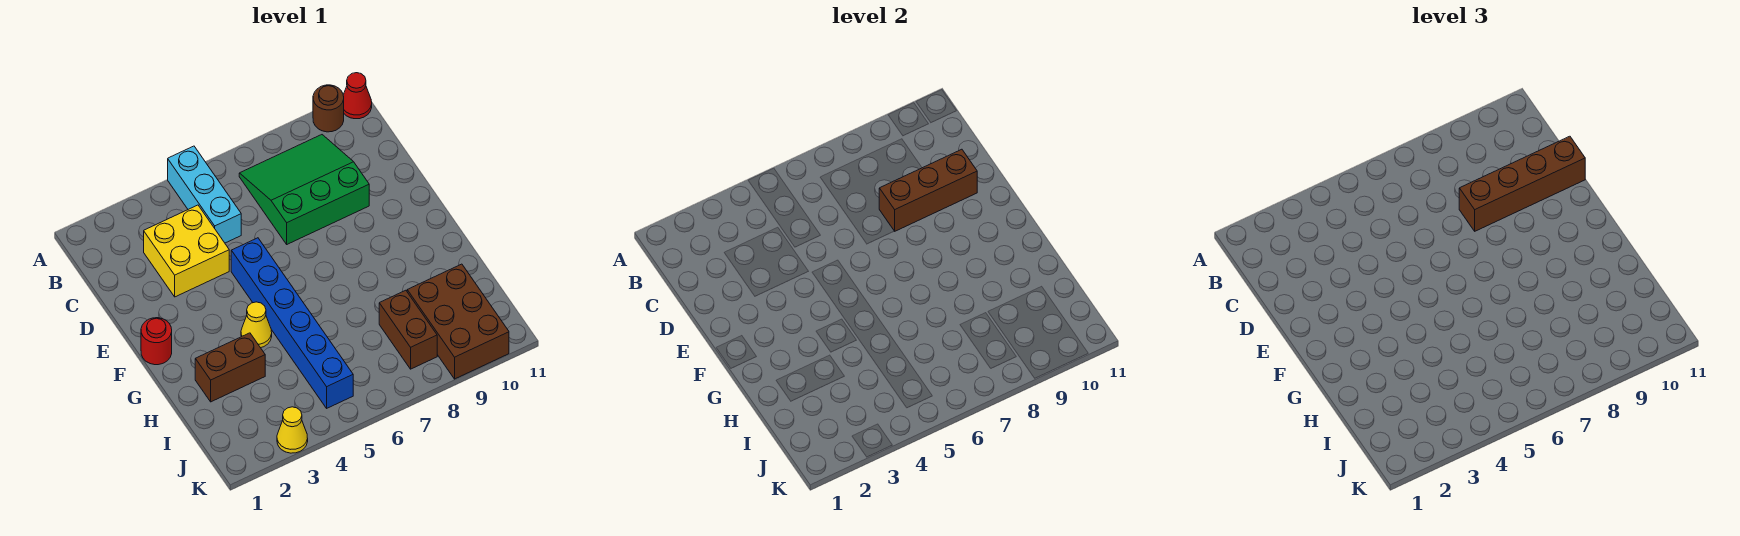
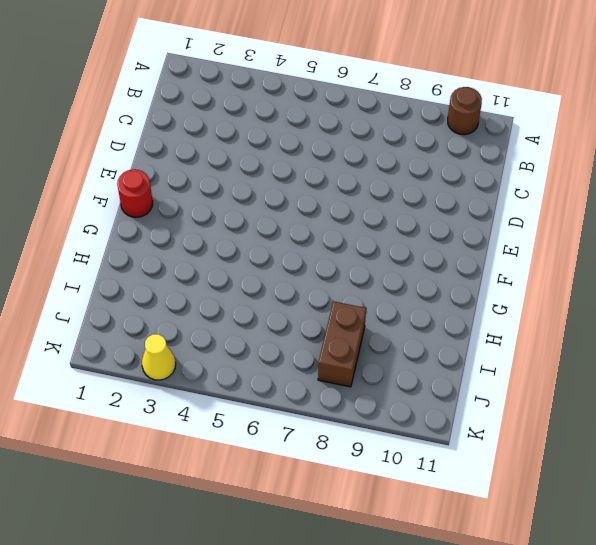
none -> cyan brick A5:C5 level 1
none -> red cone A11 level 1
none -> green slope B7:D9 level 1 top D

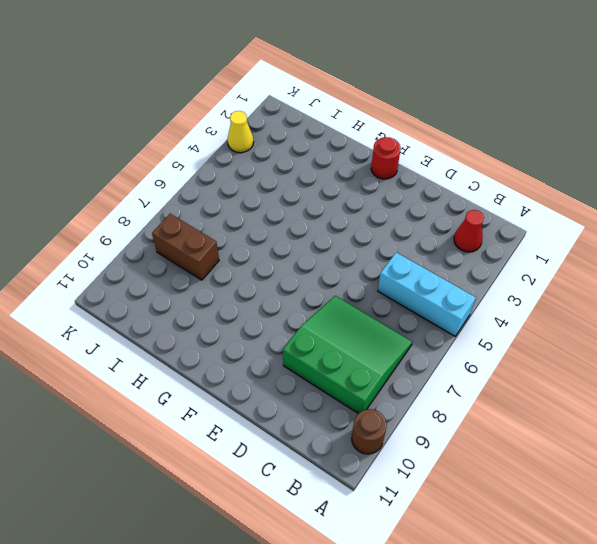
red cone B2 level 1 -> red cone A11 level 1
green slope B7:D9 level 1 top 9 -> green slope B7:D9 level 1 top D
none -> yellow brick C3:D4 level 1
none -> blue brick E5:J5 level 1
none -> yellow cone G4 level 1

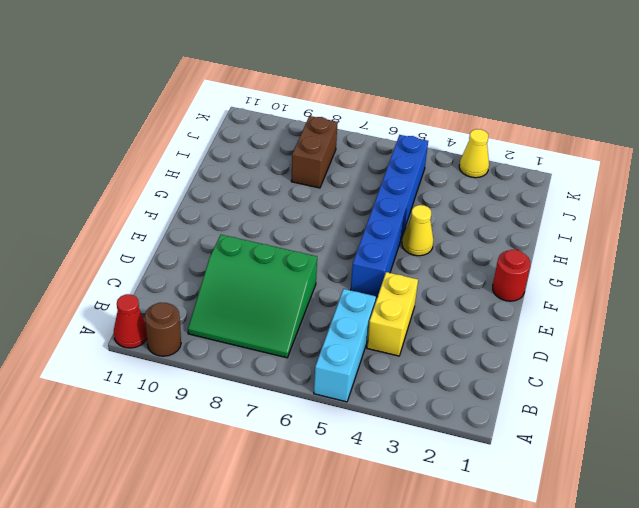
yellow brick C4:D4 level 1 -> yellow brick C3:D4 level 1
none -> brown brick H2:H3 level 1
none -> brown brick I9:K10 level 1
none -> brown brick D8:D10 level 2

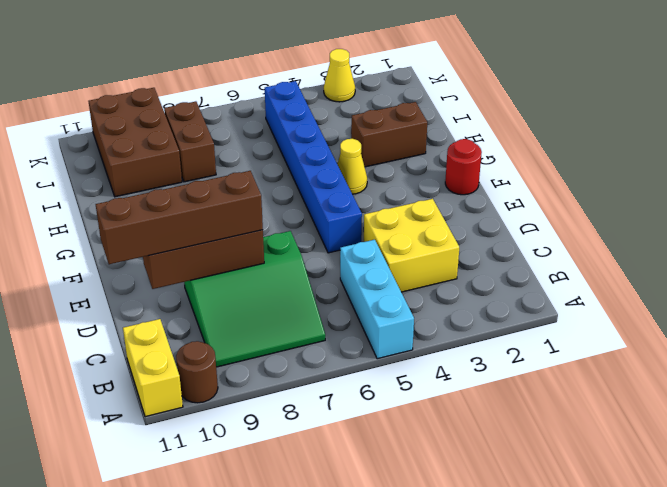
yellow brick A11:B11 level 1 -> red cone A11 level 1

